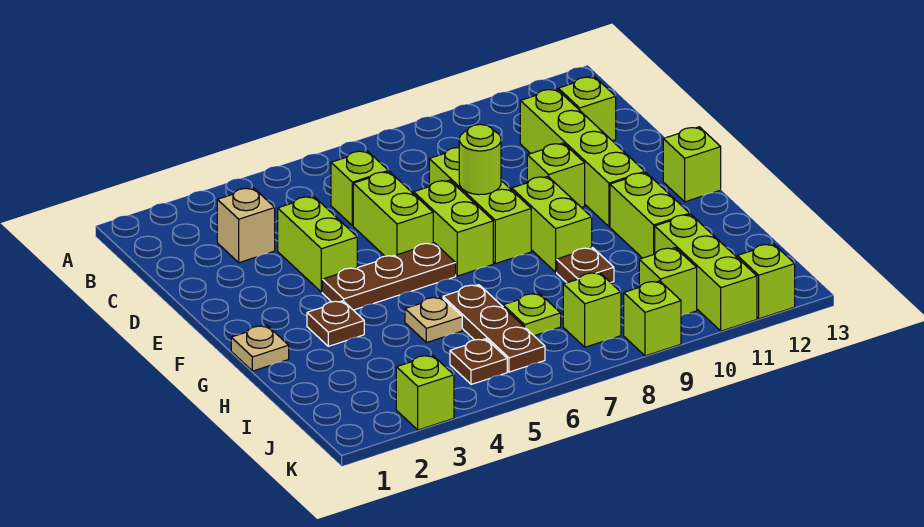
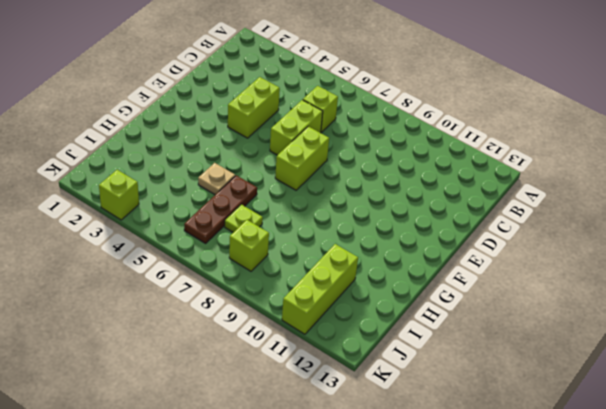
none -> tan brick C3 level 1
none -> lime brick C11:F11 level 1
none -> lime brick C12 level 1

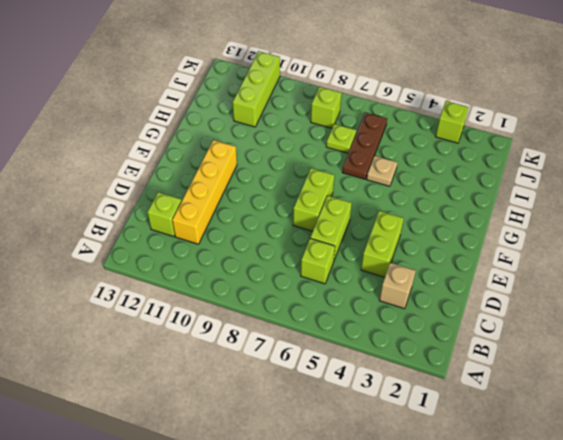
yellow brick C11:F11 level 1 -> lime brick C11:F11 level 1
none -> lime brick D8:F8 level 1
none -> lime brick E10 level 1
none -> brown plate F4:F6 level 1

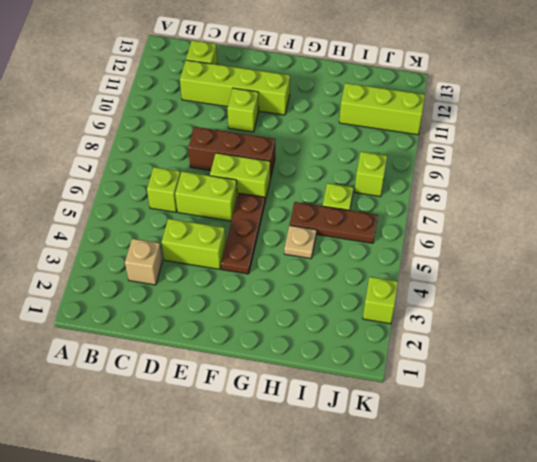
brown brick D8:F8 level 1 -> lime brick D8:F8 level 1
none -> lime brick F9:G9 level 1
none -> lime brick F13 level 1
none -> tan plate G1 level 1

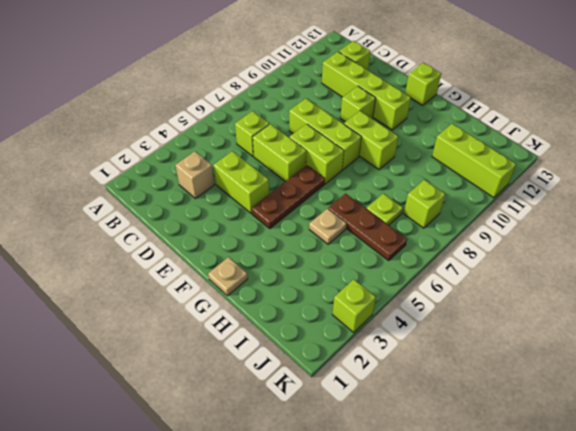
none -> brown plate G3 level 1
none -> lime brick G11:H11 level 1
none -> brown plate H9 level 1

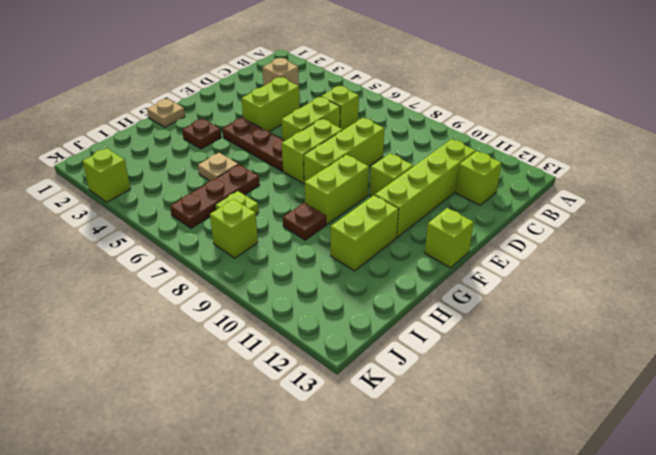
none -> lime brick I11:K11 level 1
none -> brown plate J5 level 1
none -> lime brick J10 level 1

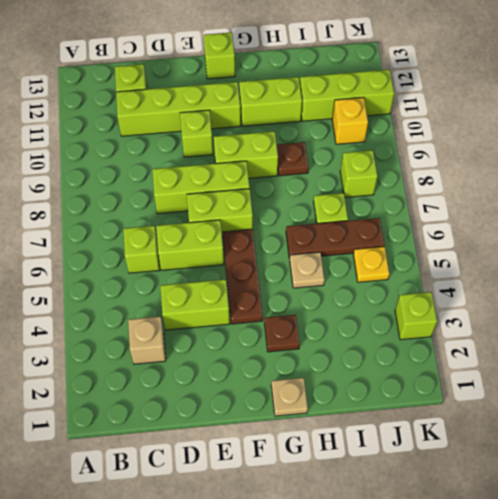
yellow plate J5 level 1 -> brown plate J5 level 1
yellow brick J10 level 1 -> lime brick J10 level 1
none -> lime brick K9 level 1
none -> lime brick K12 level 1
none -> lime round brick E8 level 2

